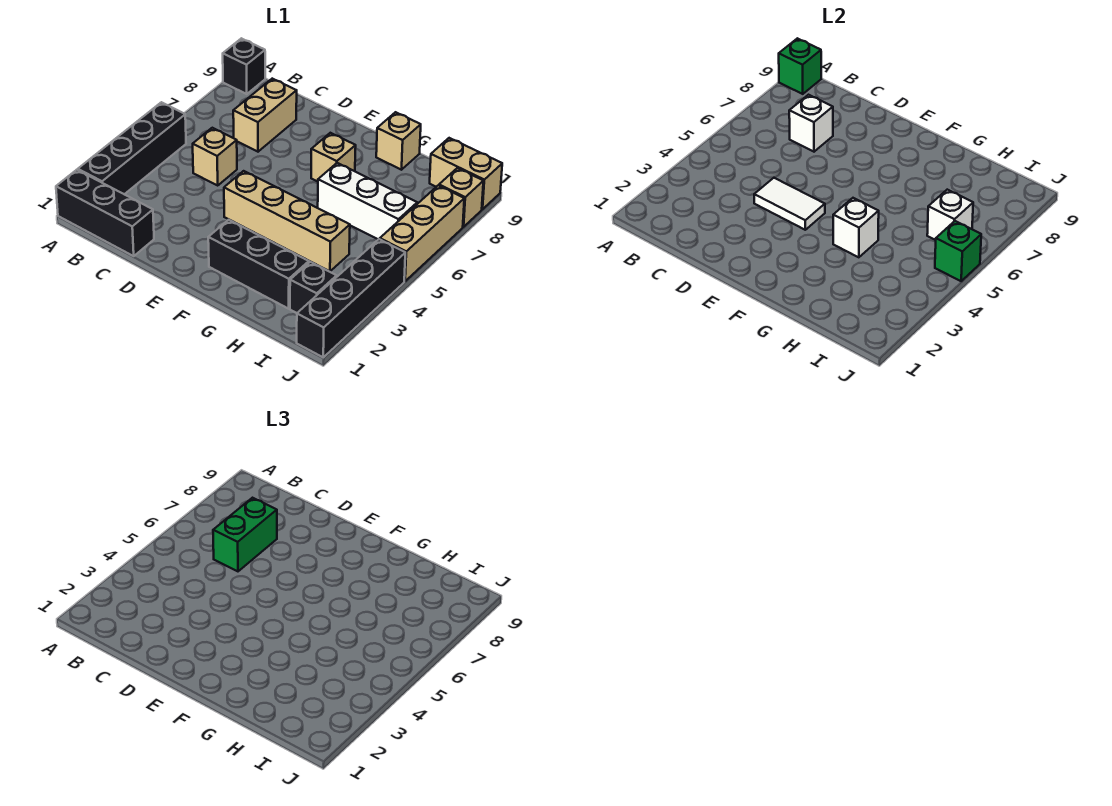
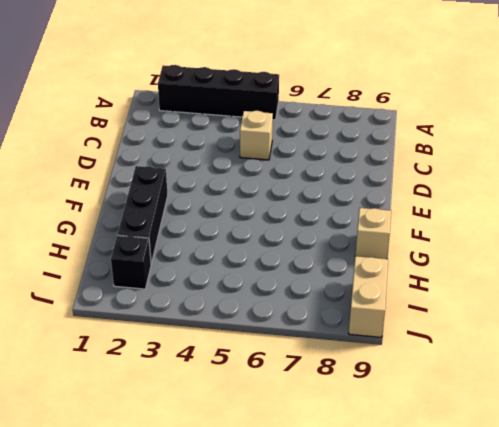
none -> black brick A1:C1 level 1
none -> black brick A9 level 1
none -> tan brick C7:C8 level 1

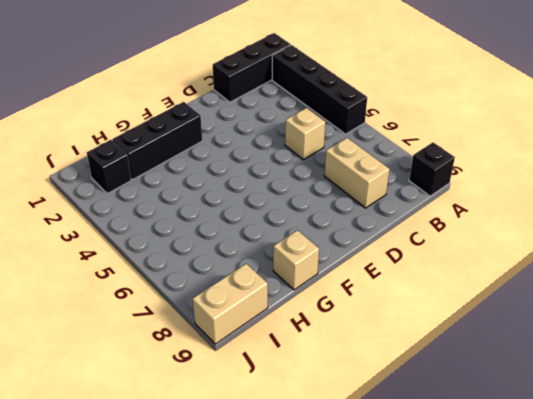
none -> tan brick E4:H4 level 1
none -> tan brick F7 level 1
none -> white brick G6:I6 level 1

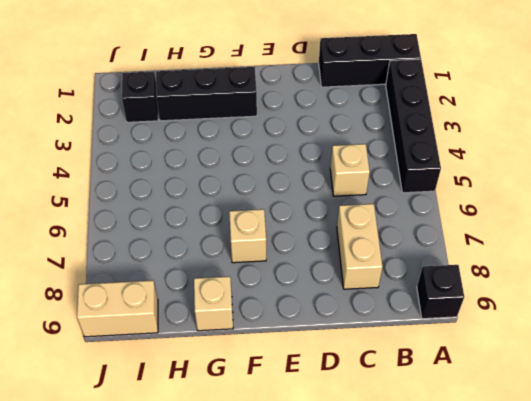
none -> tan brick E4:H4 level 1
none -> white brick G6:I6 level 1
none -> black brick J1:J4 level 1

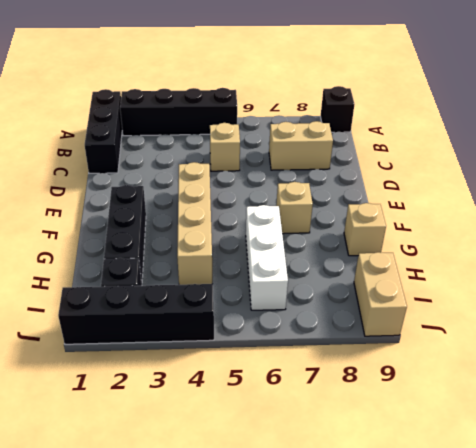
none -> tan brick J5:J7 level 1
none -> tan brick J8 level 1
none -> green brick A9 level 2

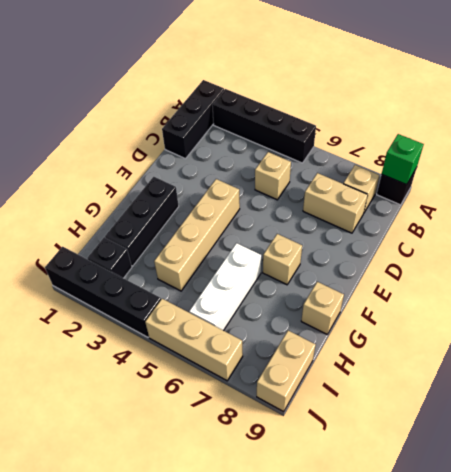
tan brick B8 level 1 -> tan brick J8 level 1
none -> white brick C7 level 2
none -> white tile D4:E4 level 2
none -> white brick G4 level 2

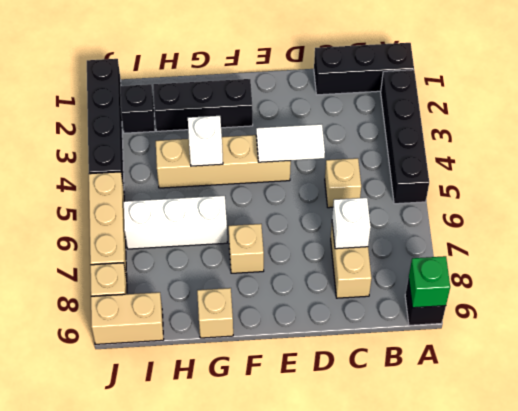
none -> white brick I6 level 2
none -> green brick J5 level 2
none -> green brick C6:C7 level 3

